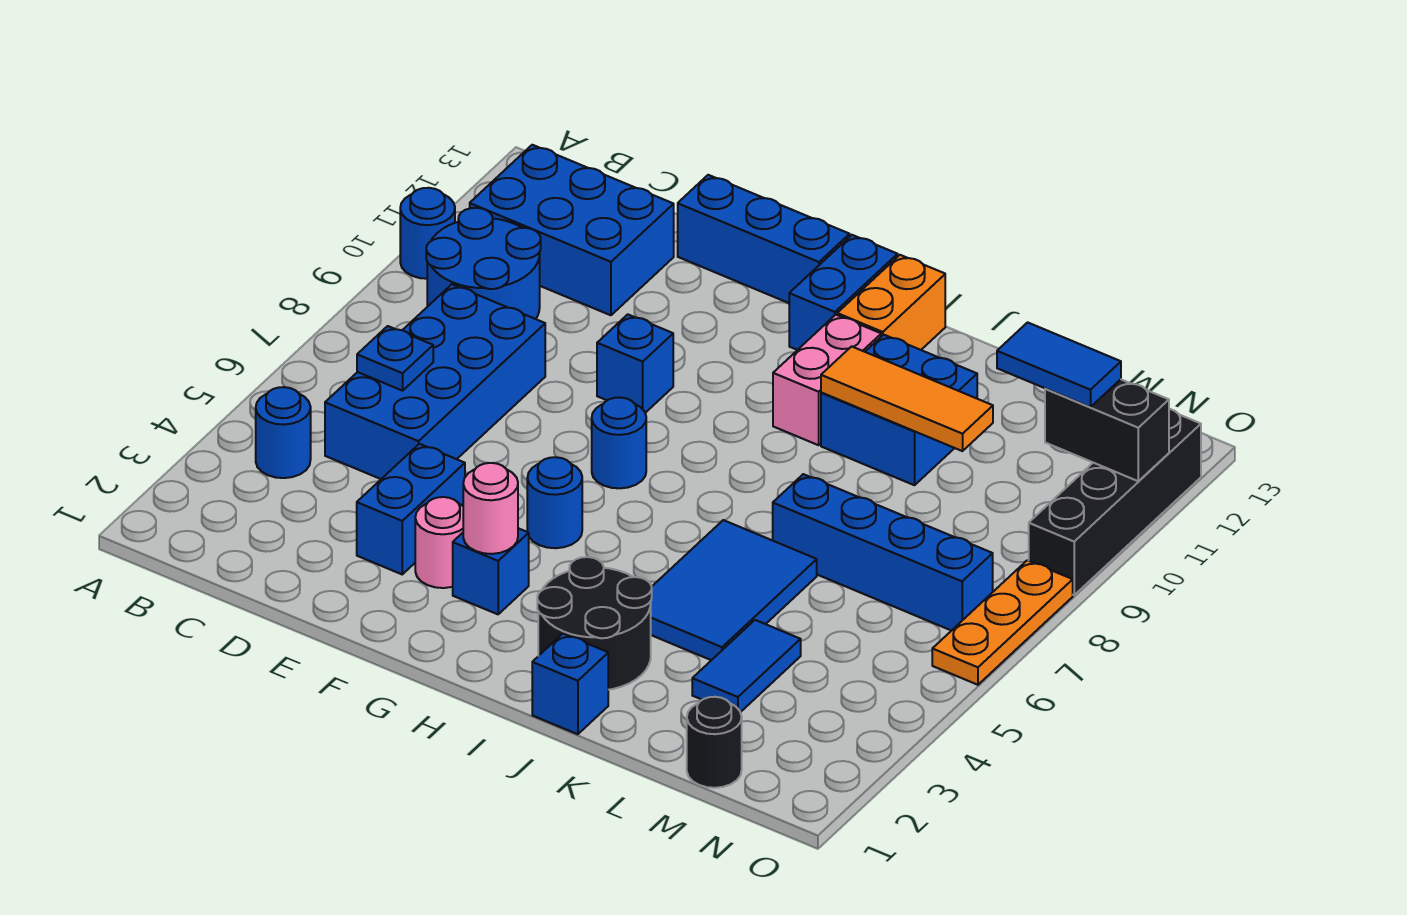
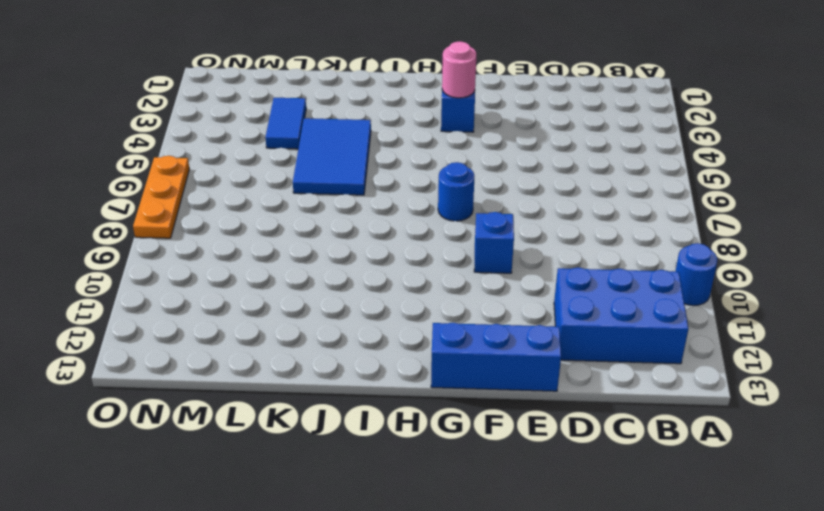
none -> blue round brick B4 level 1
none -> blue round brick B9:C10 level 1
none -> blue brick C5:D8 level 1

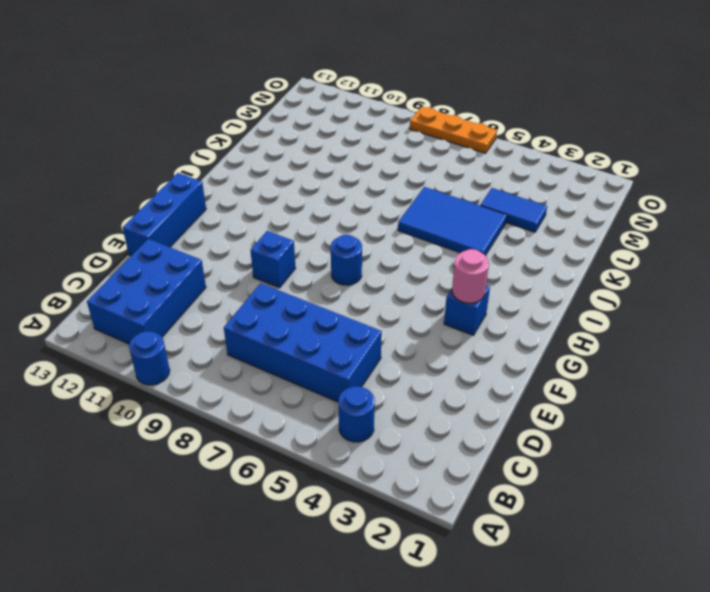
none -> blue round brick B9:C10 level 1
none -> blue brick E3:E4 level 1
none -> pink round brick F3 level 1

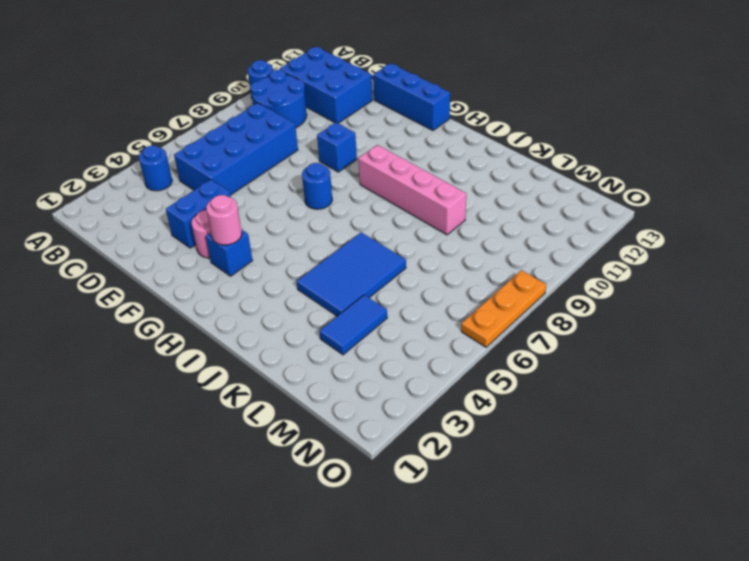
pink brick H9:K9 level 1 -> none
none -> blue round brick G5 level 1
none -> blue brick H12:H13 level 1
none -> black round brick I2:J3 level 1

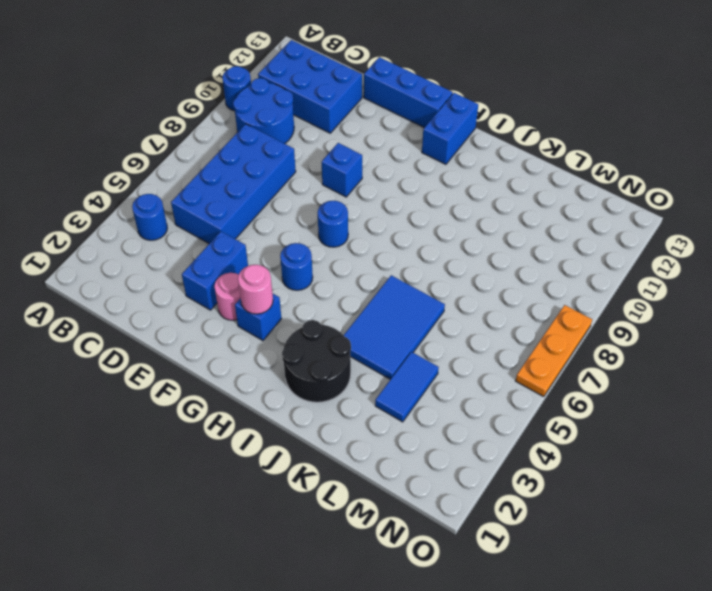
none -> pink brick I10:I11 level 1
none -> orange brick I12:I13 level 1
none -> blue brick J1 level 1

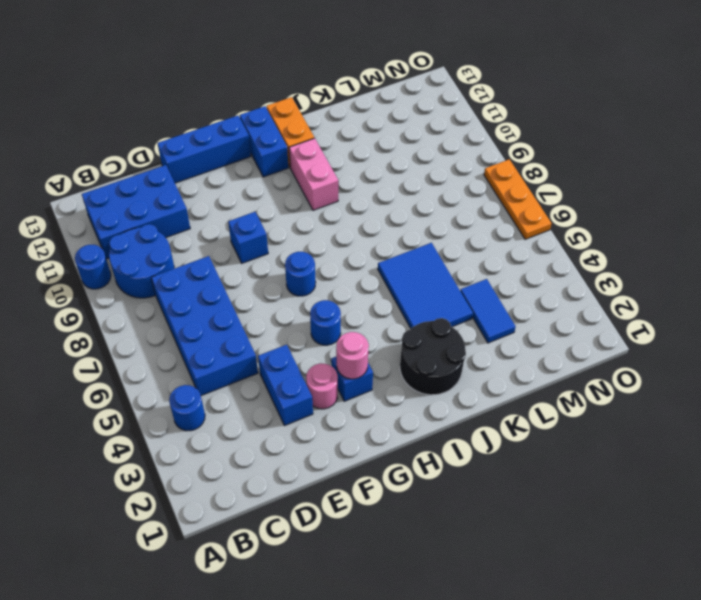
none -> blue brick J1 level 1
none -> blue brick J10:K11 level 1
none -> blue brick K7:N7 level 1

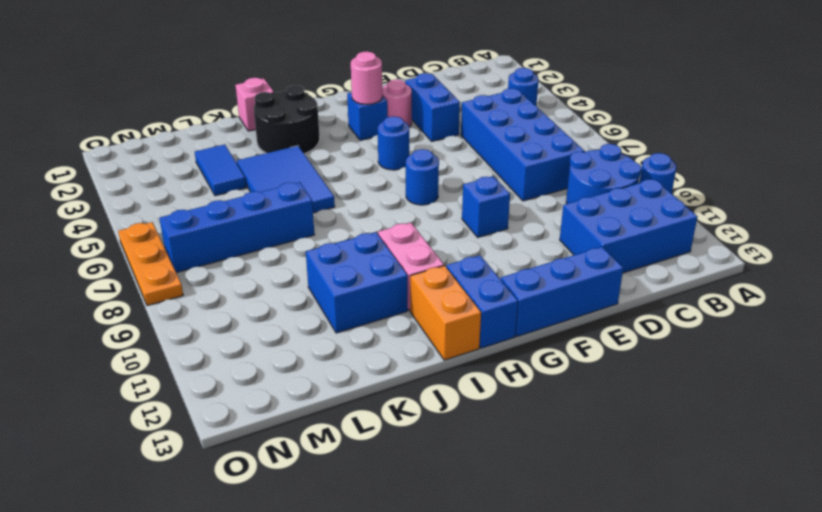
pink brick J1 level 1 -> blue brick J1 level 1
none -> black round brick M1 level 1
none -> black brick O9:O12 level 1
none -> blue plate C6 level 2

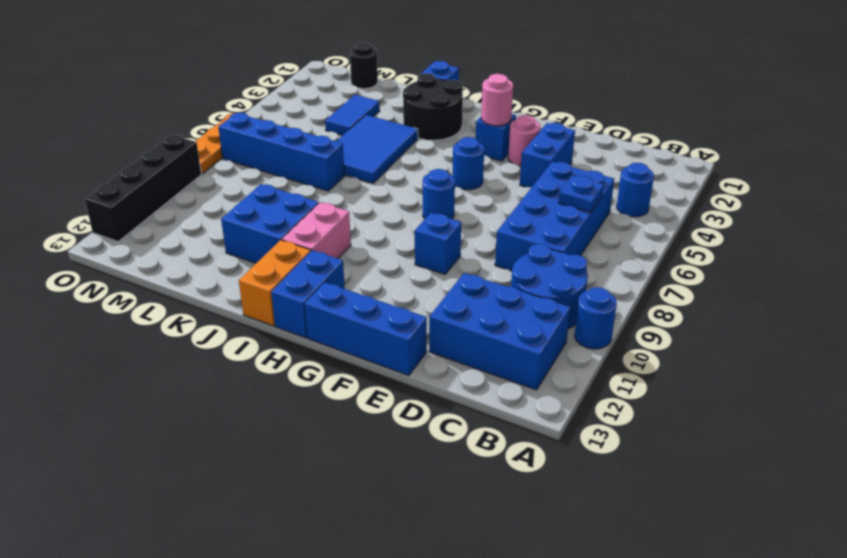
none -> orange tile J10:L10 level 2
none -> black brick N11:O11 level 2
none -> blue tile M11:N11 level 3

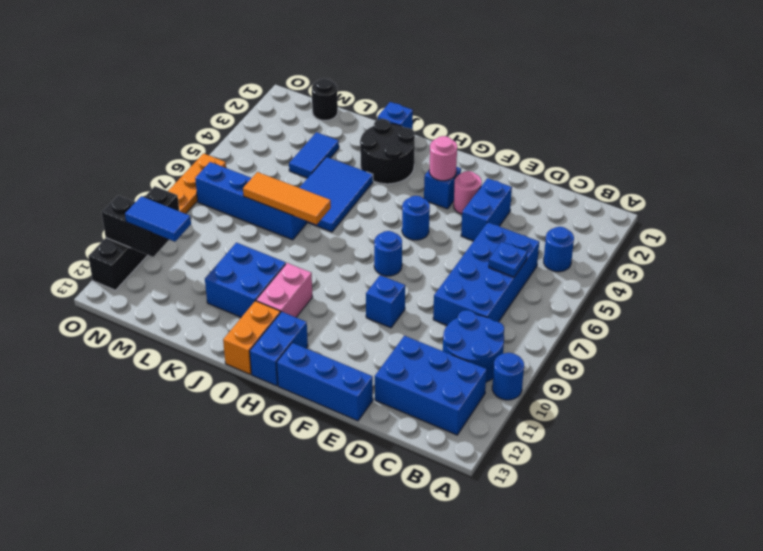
orange tile J7:L7 level 2 -> orange tile J10:L10 level 2

